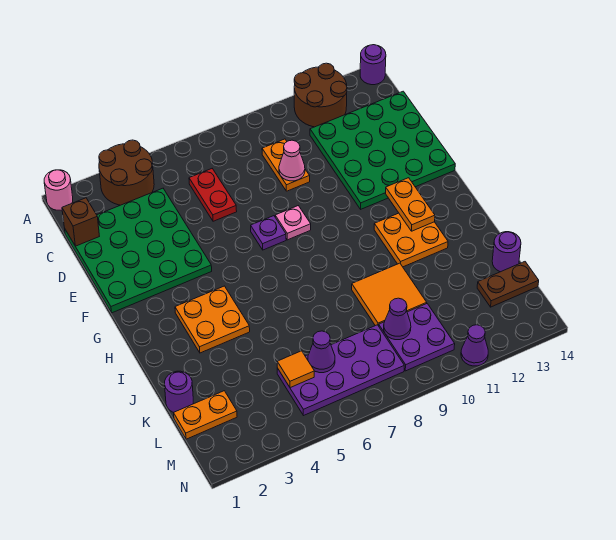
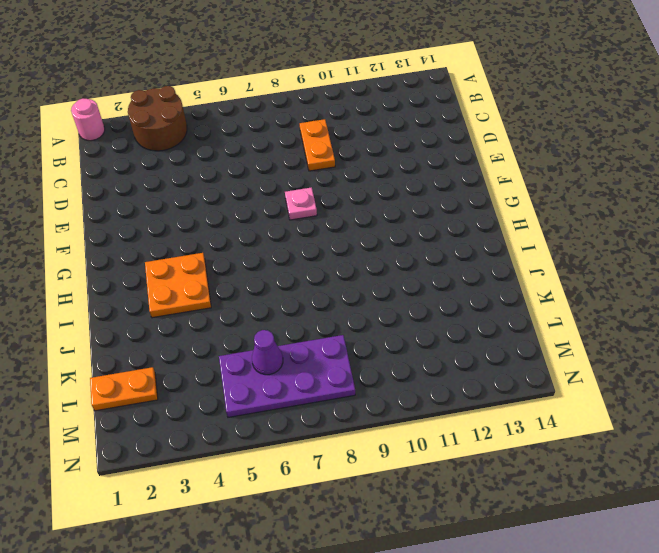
none -> brown round brick A11:B12 level 1
none -> purple round brick A14 level 1
none -> green plate C1:F4 level 1

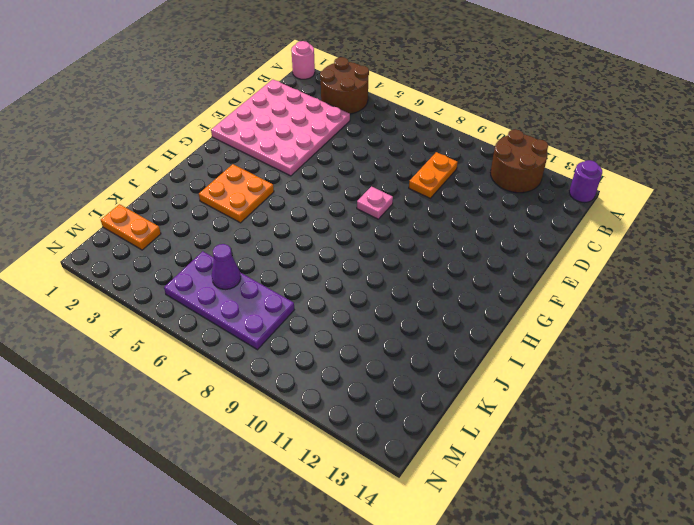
pink plate C1:F4 level 1 -> green plate C1:F4 level 1
none -> red plate C6:D6 level 1
none -> green plate C11:F14 level 1
none -> purple plate F7 level 1

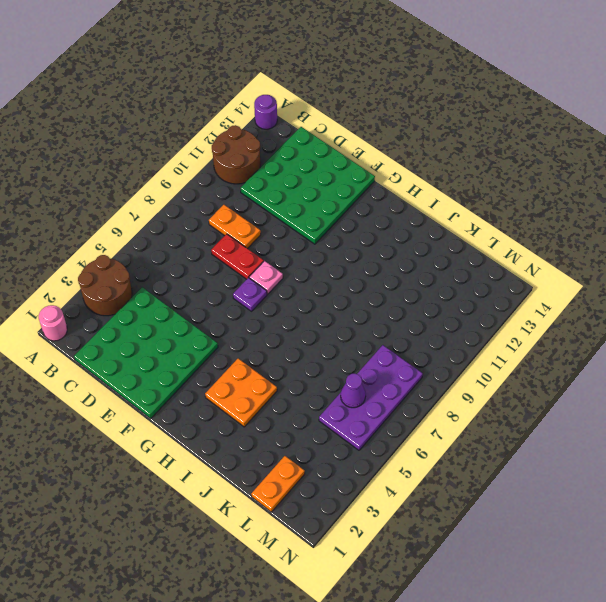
red plate D8:E8 level 1 -> red plate C6:D6 level 1
none -> orange plate H11:I12 level 1
none -> orange tile J9:K10 level 1
none -> purple round brick K1 level 1

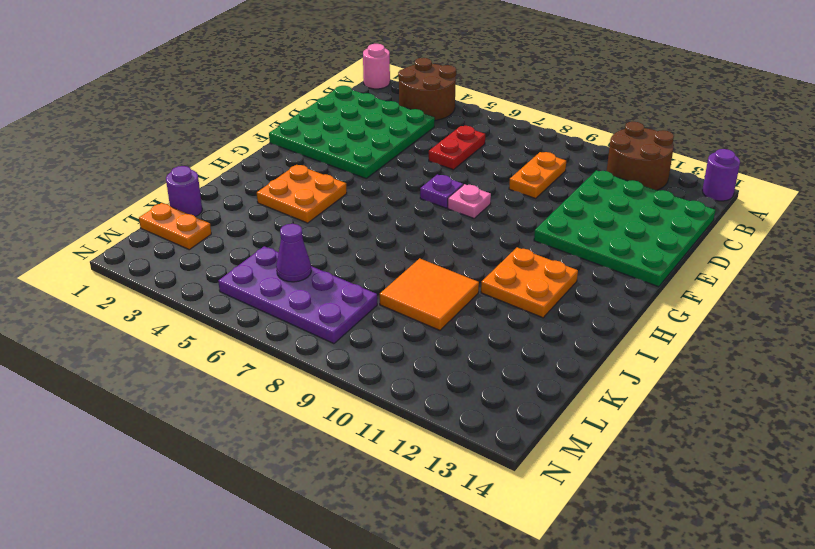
none -> purple round brick K14 level 1
none -> purple plate L9:M10 level 1
none -> brown plate L13:L14 level 1

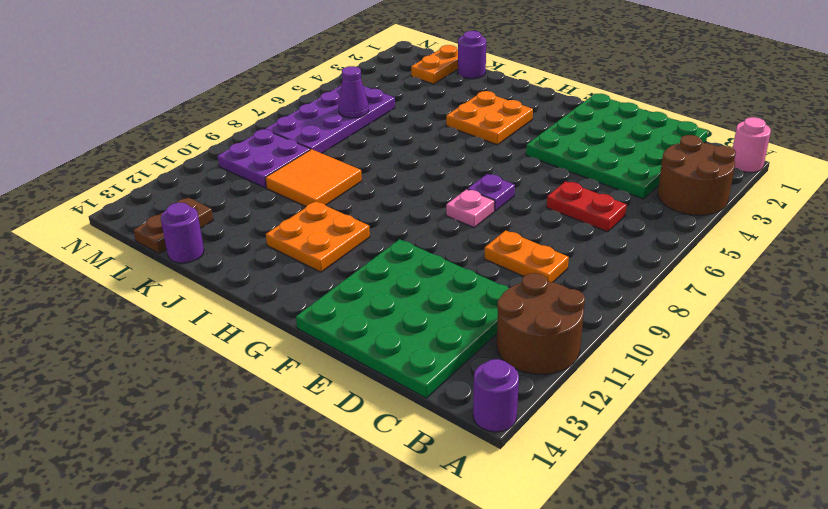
none -> purple cone N11 level 1
none -> brown brick C1 level 2
none -> pink cone D9 level 2

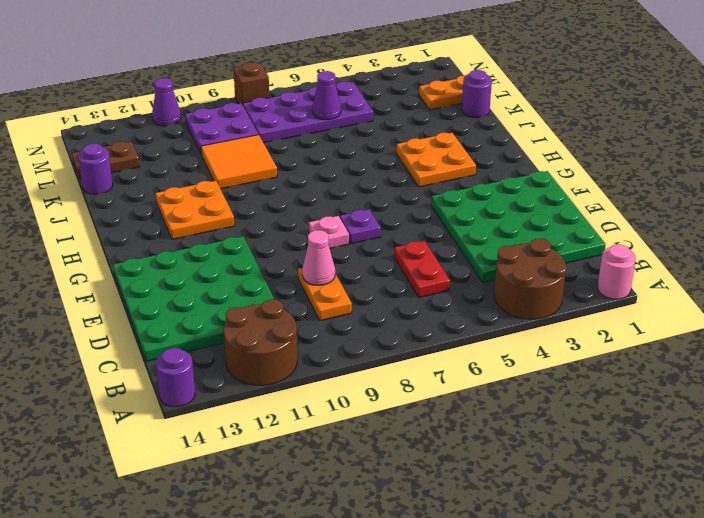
brown brick N8 level 1 -> brown brick C1 level 2
none -> orange plate G12:H12 level 2
none -> orange tile L5 level 2
none -> purple cone L9 level 2

